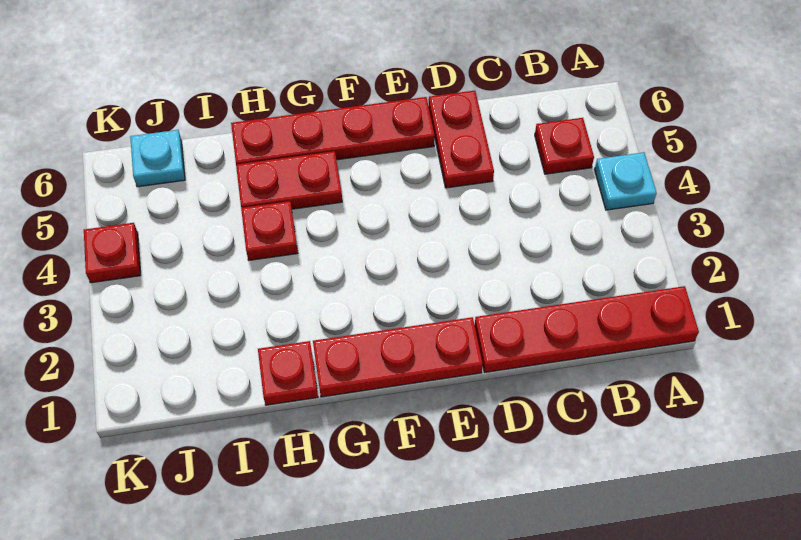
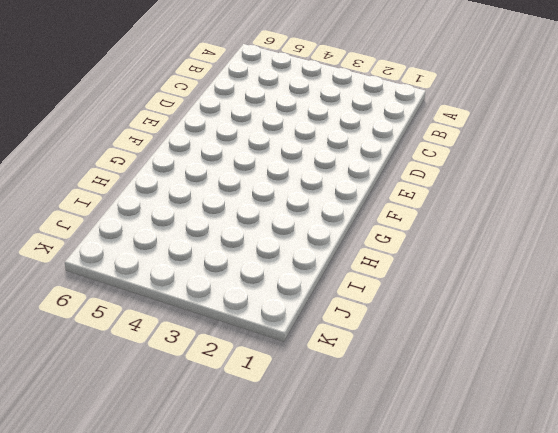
none -> red plate A1:D1 level 1
none -> cyan plate A4 level 1

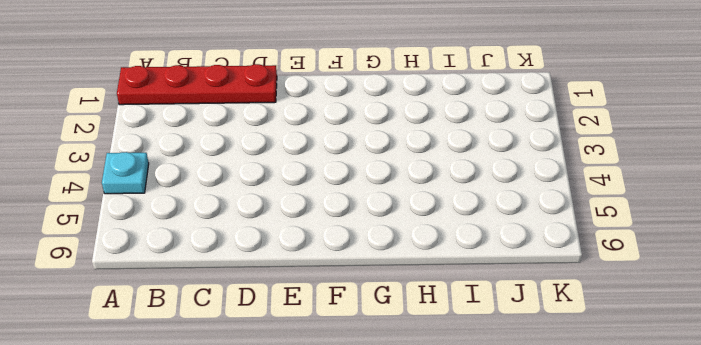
none -> red plate B5 level 1
none -> red plate D5:D6 level 1

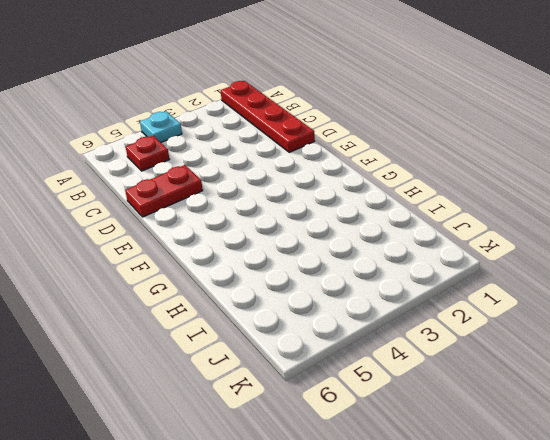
none -> red plate E1:G1 level 1
none -> red plate E6:H6 level 1

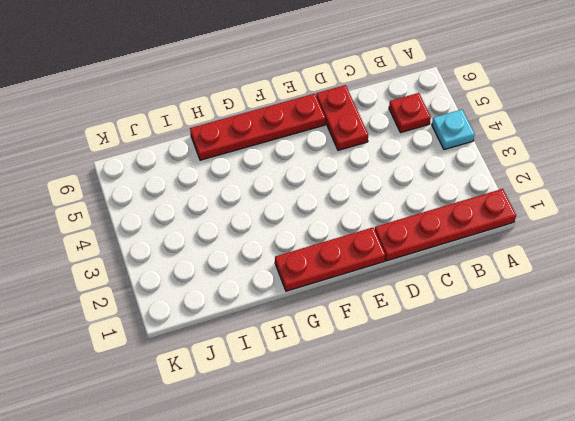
none -> red plate G5:H5 level 1
none -> red plate H1 level 1

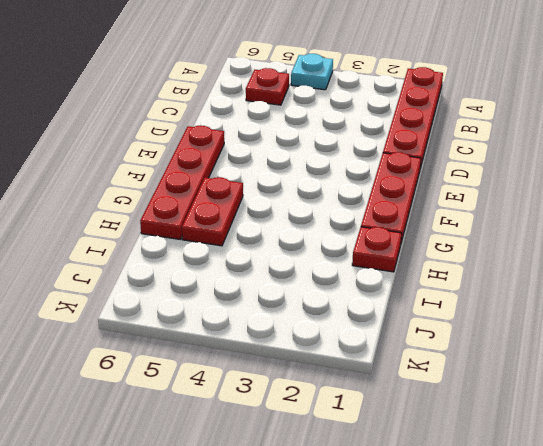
none -> red plate D5:D6 level 1
none -> red plate H4 level 1

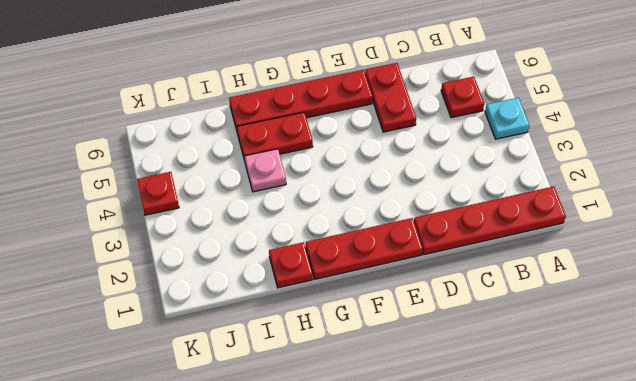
pink plate H4 level 1 -> red plate H4 level 1
none -> cyan plate J6 level 1

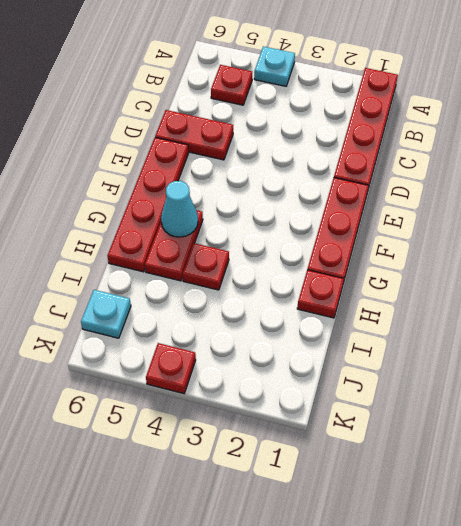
cyan cone G5 level 2 -> none

